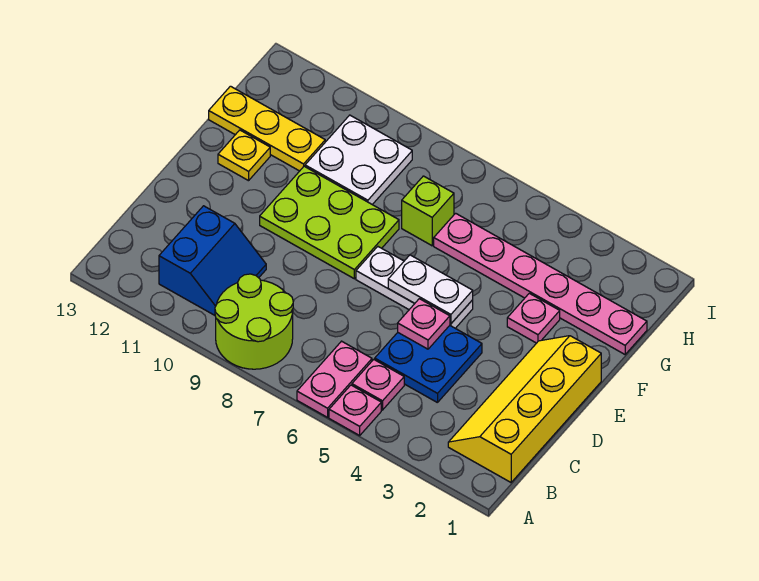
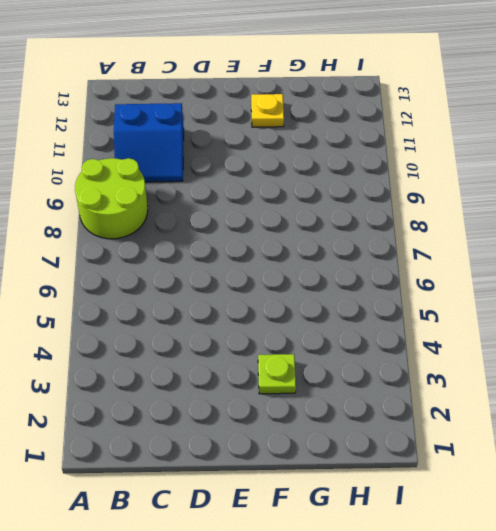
lime plate F3 level 1 -> pink plate F3 level 1
none -> pink plate A5 level 1
none -> pink plate A6:B6 level 1
none -> yellow slope B1:E2 level 1 top 1

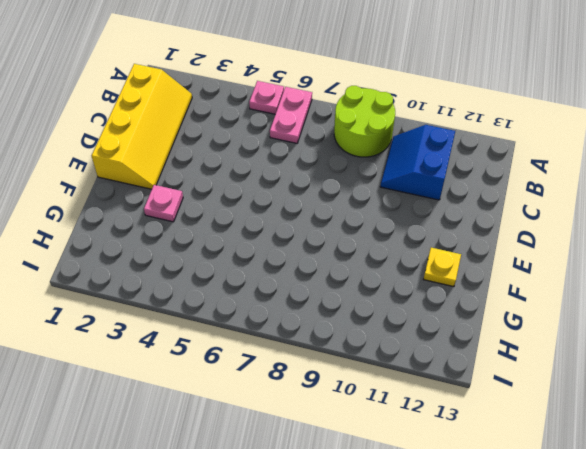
none -> pink plate B5 level 1
none -> blue plate C4:D5 level 1
none -> white plate E5:E7 level 1

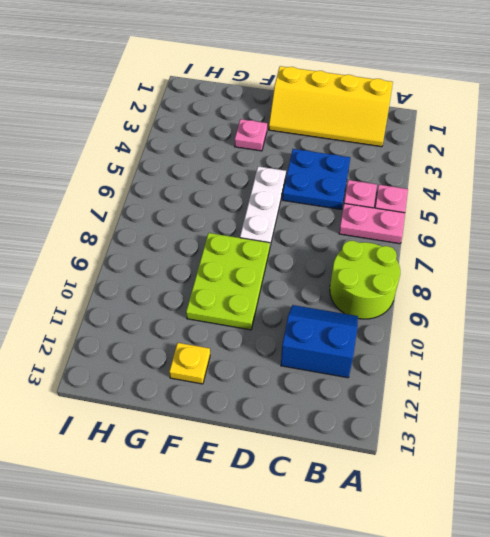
none -> pink plate G1:G6 level 1
none -> lime brick G7 level 1
none -> white plate G9:H10 level 1

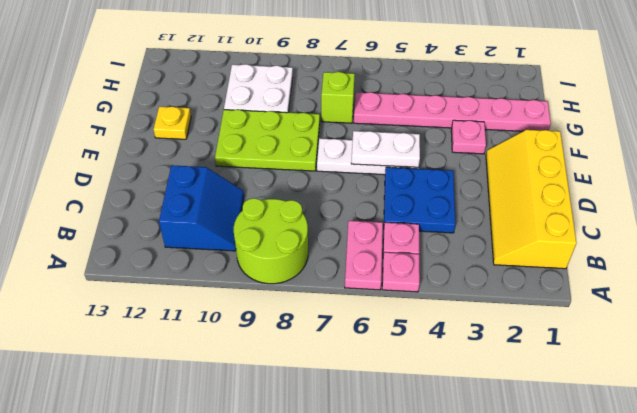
none -> yellow plate G11:G13 level 1
none -> pink plate D5 level 2

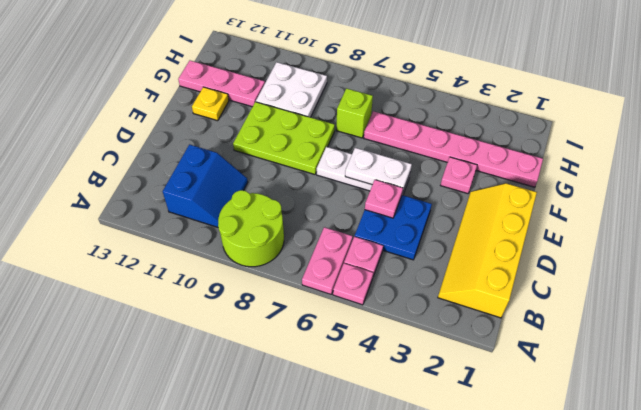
pink plate G11:G13 level 1 -> yellow plate G11:G13 level 1

